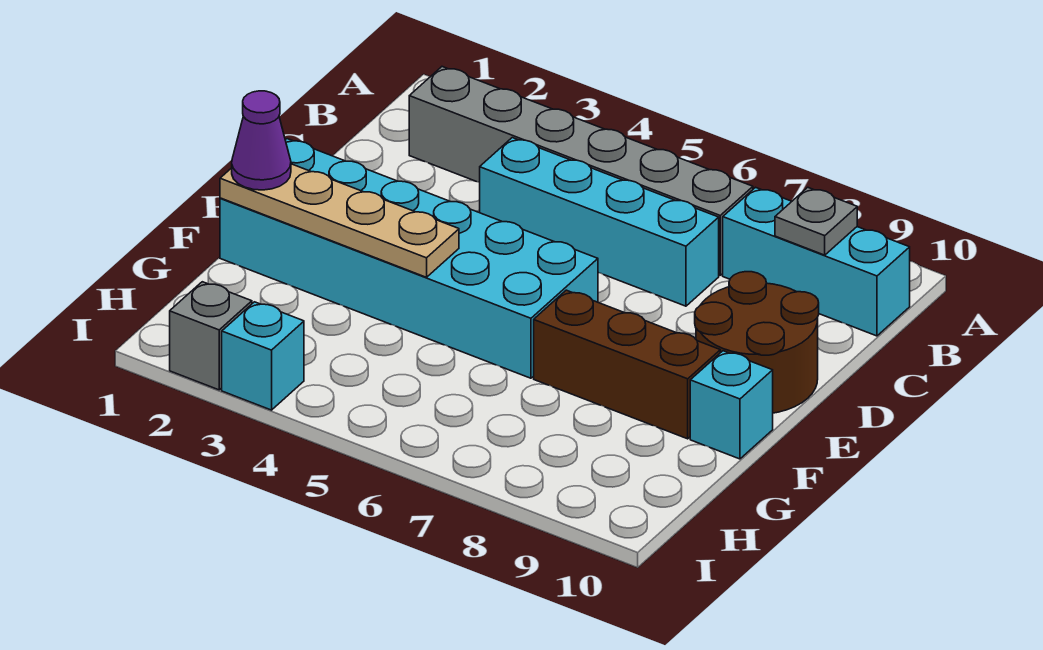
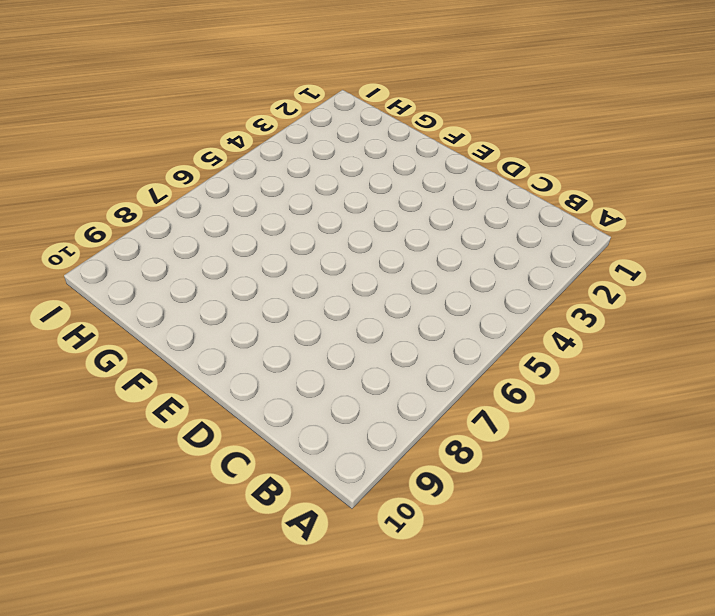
none -> grey brick B2:B7 level 1
none -> cyan brick B8:B10 level 1
none -> cyan brick C4:C7 level 1

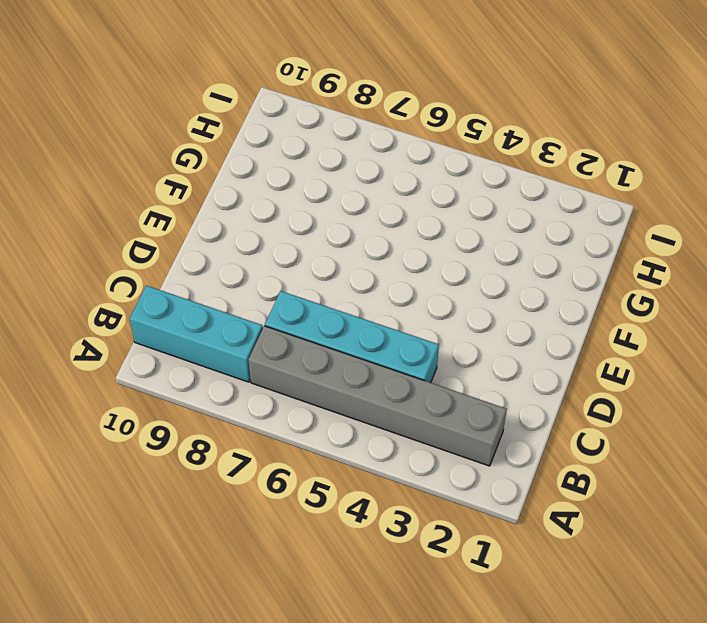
none -> brown round brick D9:E10 level 1
none -> cyan brick E1:F6 level 1
none -> brown brick F7:F9 level 1

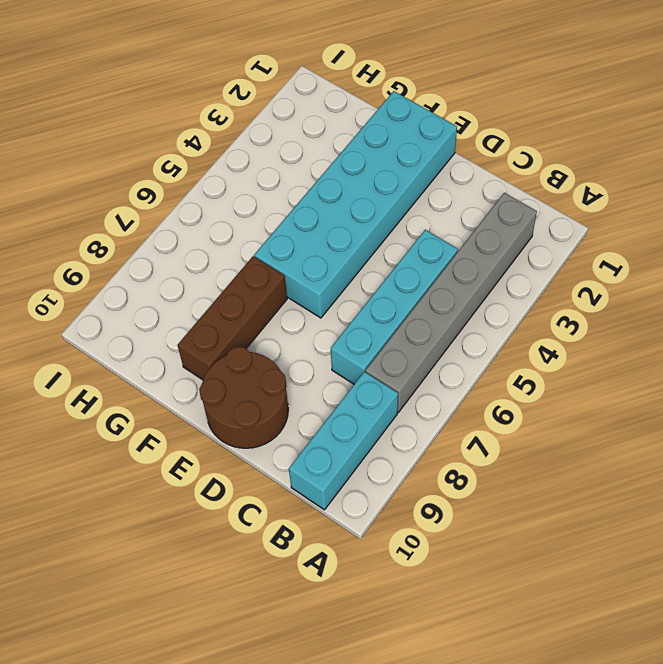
none -> cyan brick F10 level 1
none -> grey brick I2 level 1
none -> cyan brick I3 level 1

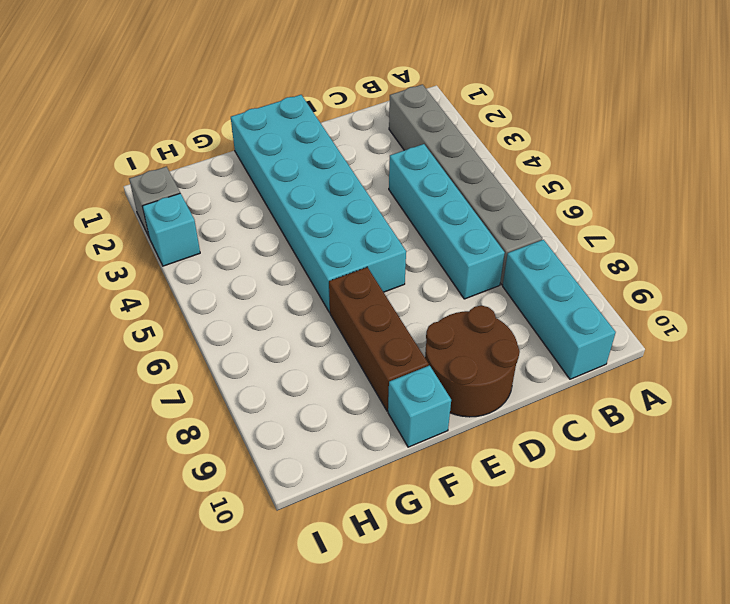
none -> grey plate B9 level 2
none -> tan plate F1:F4 level 2
none -> purple cone F1 level 3

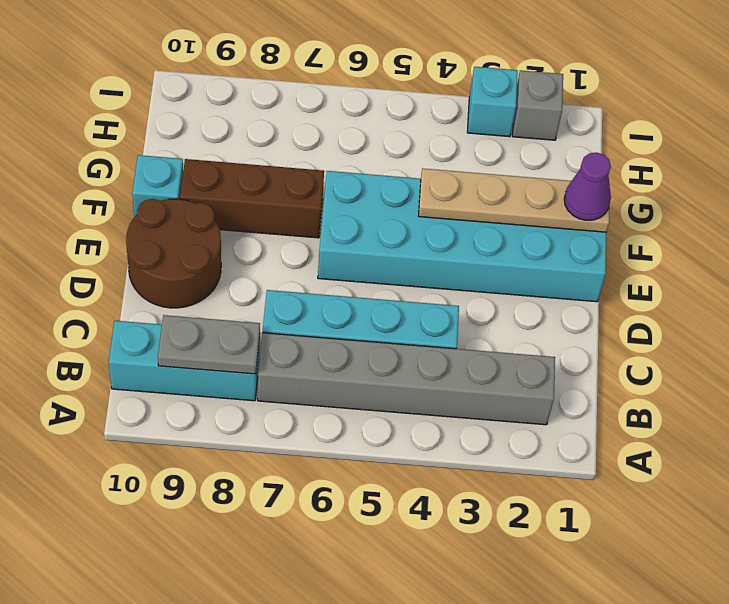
grey plate B8:B9 level 2 -> grey plate B9 level 2

